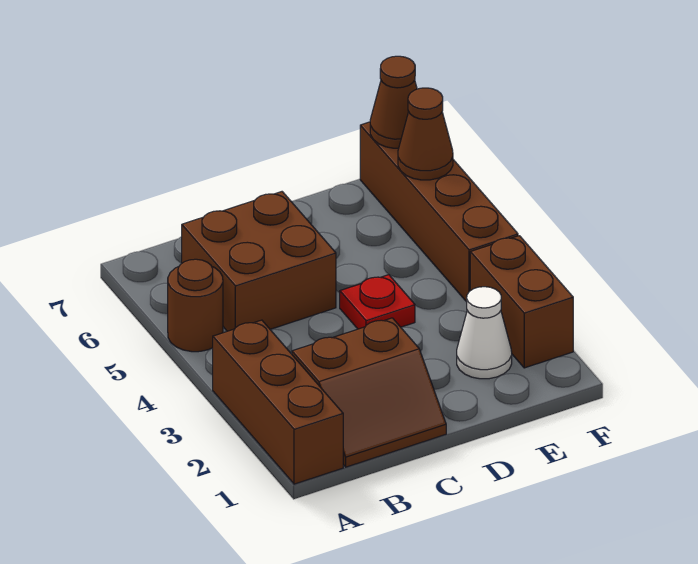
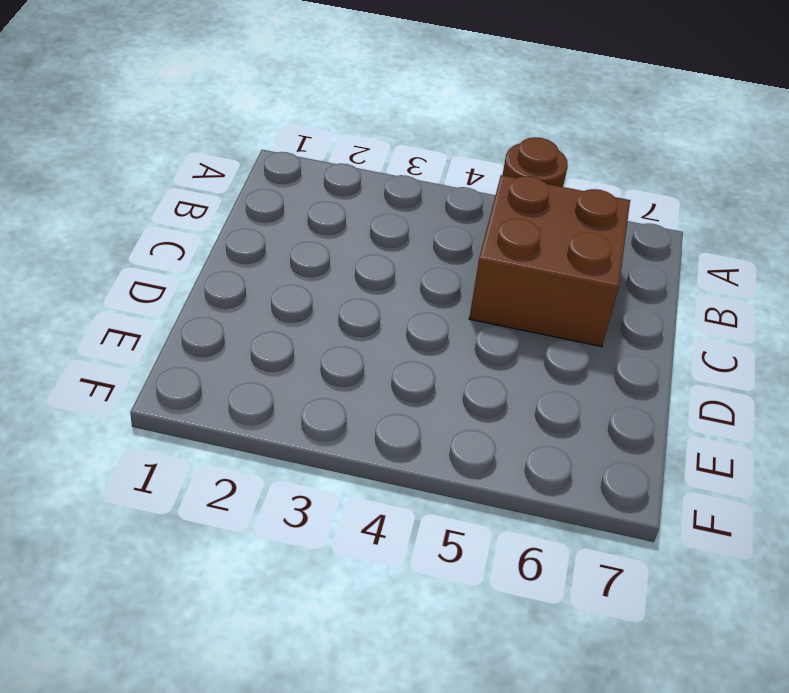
none -> brown brick A1:A3 level 1
none -> brown slope B1:C2 level 1 top 2

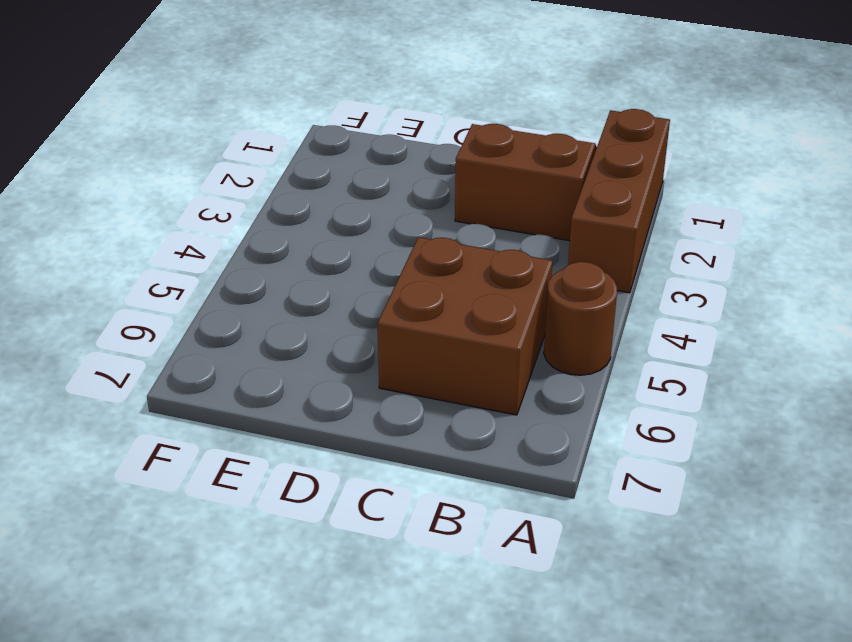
none -> red plate D4 level 1
none -> white cone E2 level 1

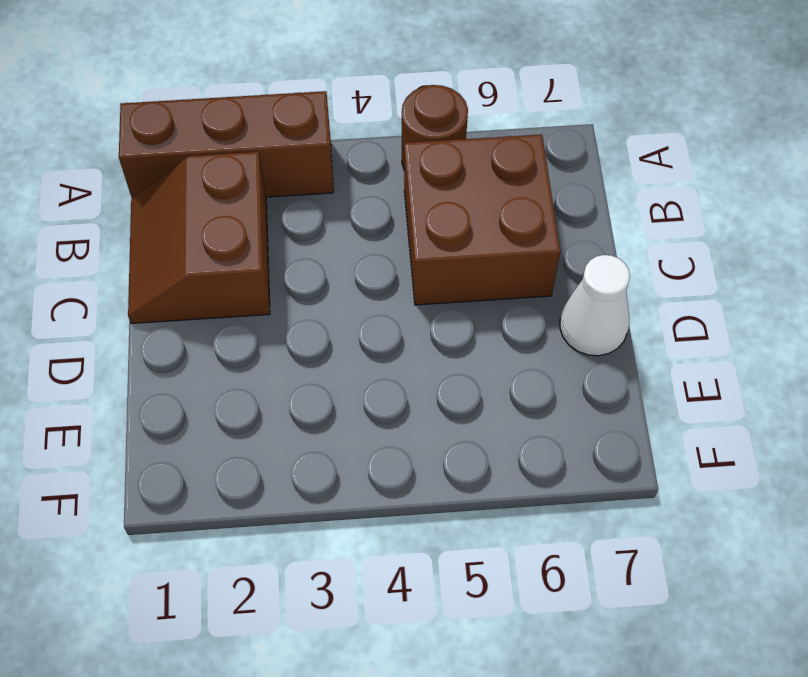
white cone D7 level 1 -> white cone E2 level 1
none -> red plate D4 level 1
none -> brown brick F2:F3 level 1

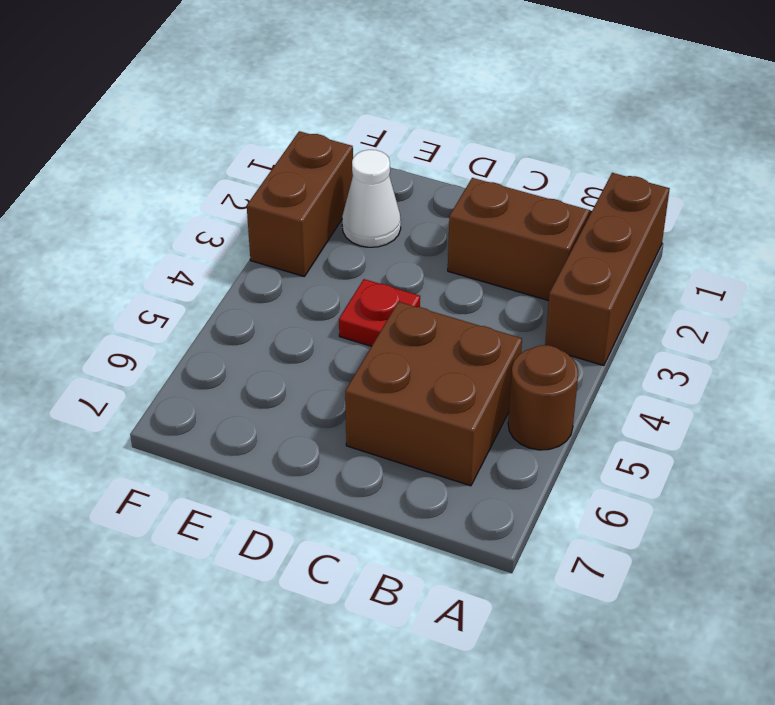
none -> brown brick F4:F7 level 1
none -> brown cone F6 level 2

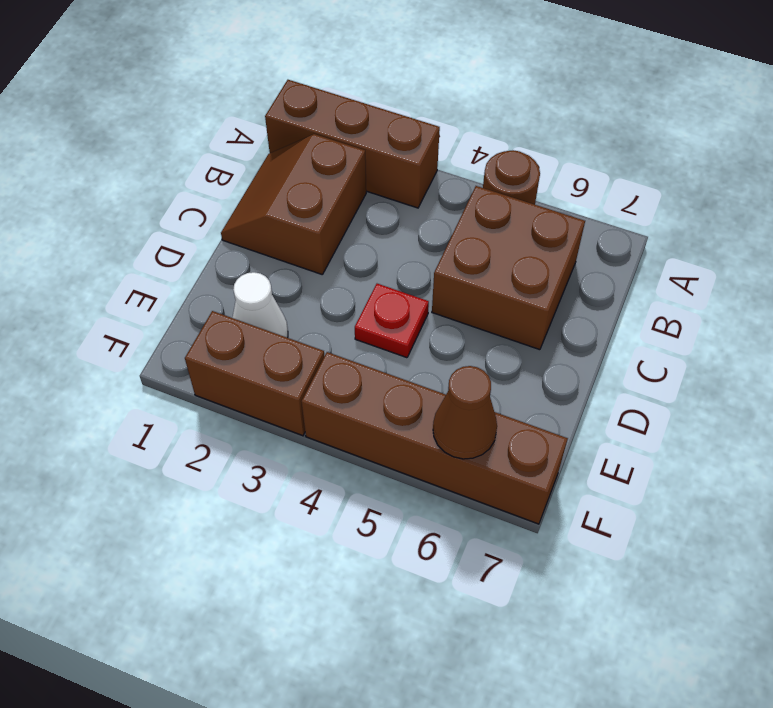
none -> brown cone F7 level 2

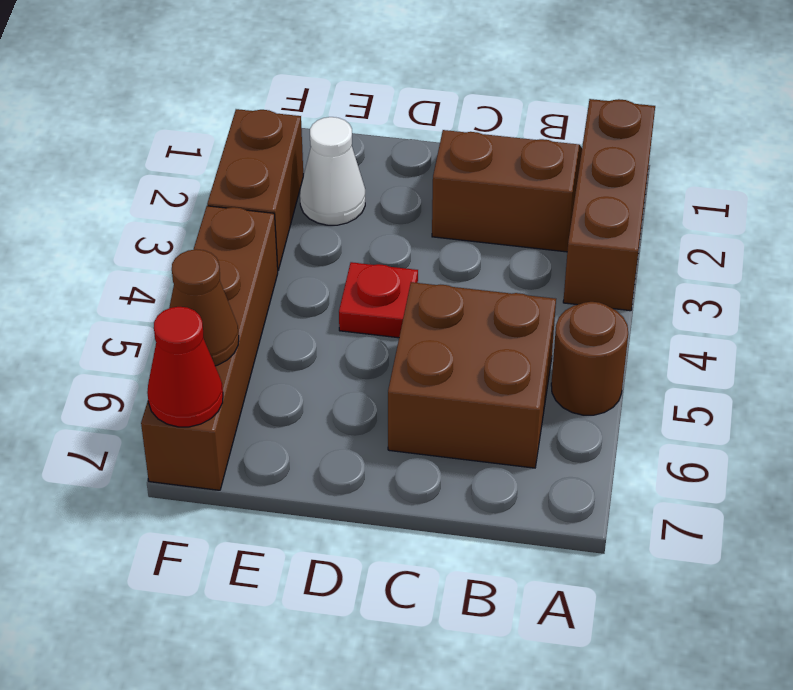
red cone F7 level 2 -> brown cone F7 level 2

